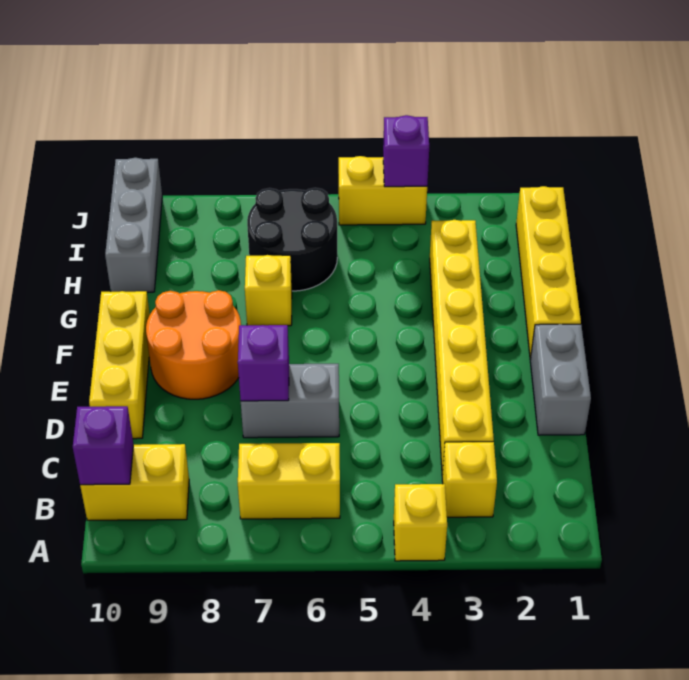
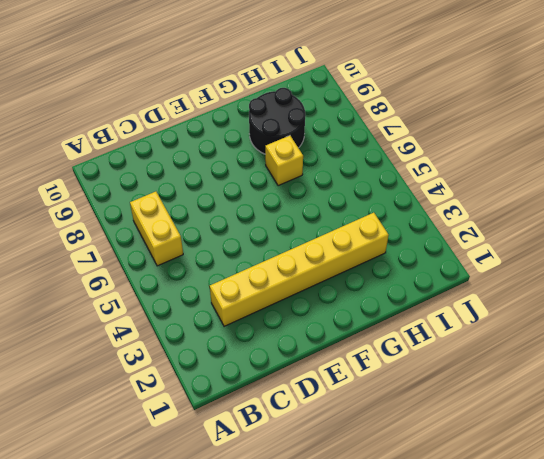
black round brick G8:H9 level 1 -> black round brick H6:I7 level 1
none -> yellow brick A4 level 1
none -> yellow brick B3 level 1
none -> yellow brick B9:B10 level 1

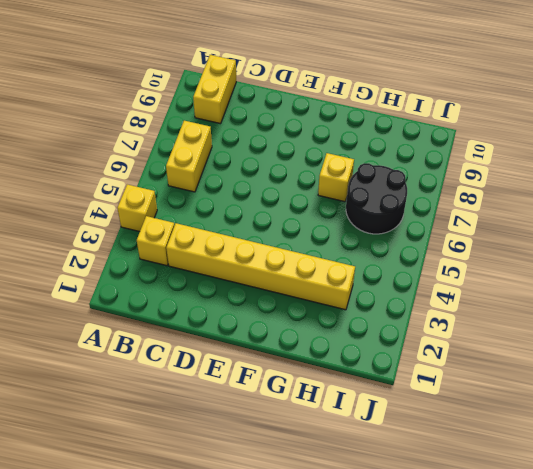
none -> grey brick D1:E1 level 1
none -> grey brick D6:D7 level 1
none -> yellow brick D10:F10 level 1

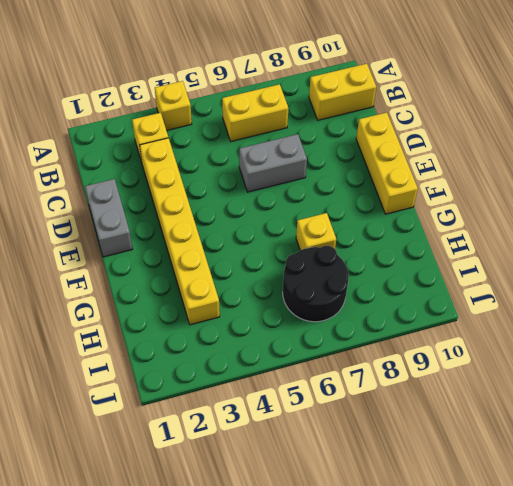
none -> orange round brick E8:F9 level 1
none -> yellow brick F1:I1 level 1
none -> grey brick H10:J10 level 1

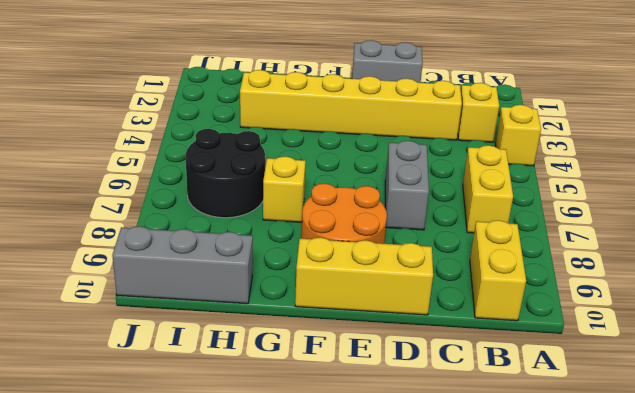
none -> yellow brick F1:I1 level 1
none -> yellow brick J4:J5 level 1
none -> purple brick B10 level 2

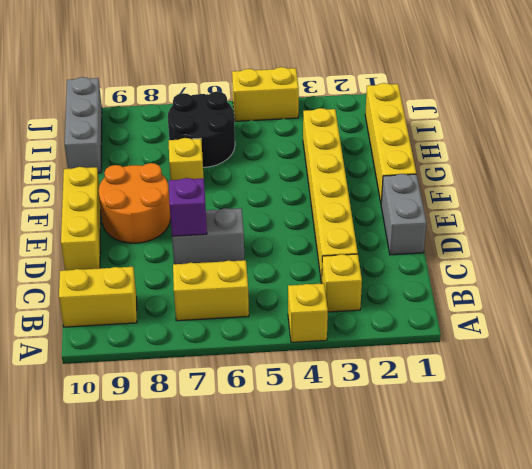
none -> purple brick B10 level 2
none -> purple brick J4 level 2

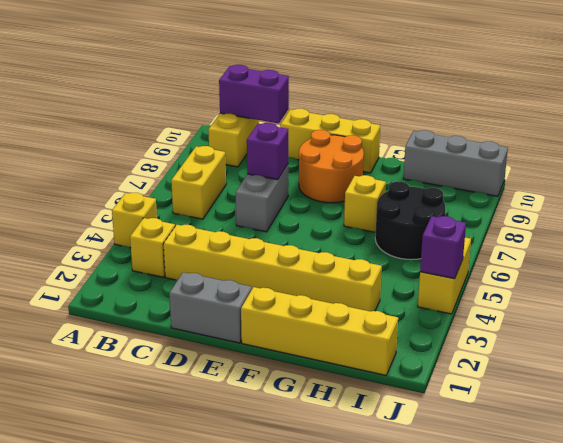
purple brick B10:C10 level 2 -> purple brick B10 level 2

